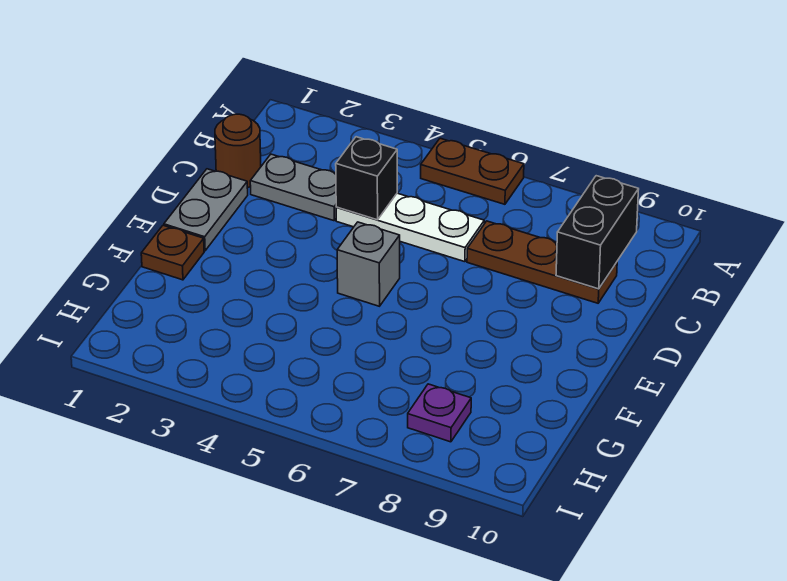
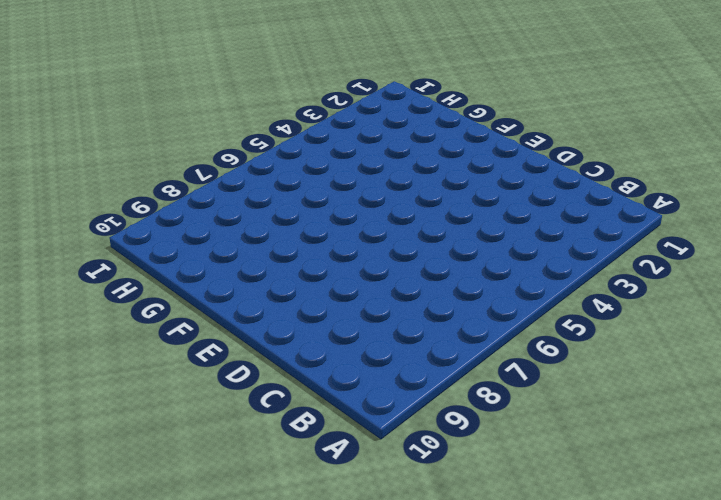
none -> brown plate A5:A6 level 1
none -> brown round brick C1 level 1

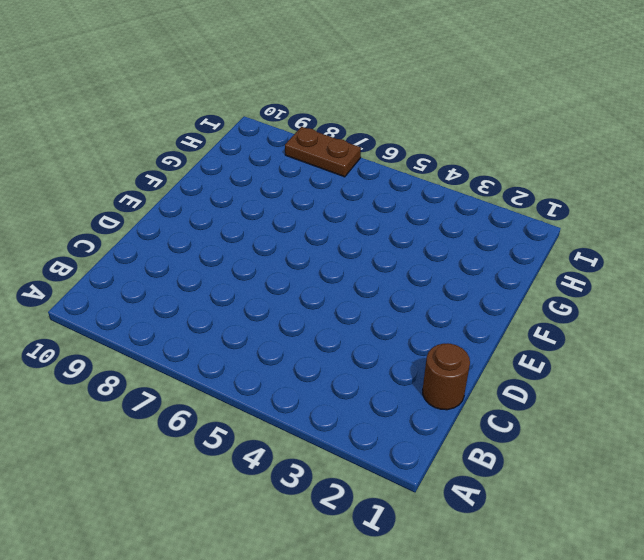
brown plate I7:I8 level 1 -> brown plate A5:A6 level 1
none -> grey plate C2:C3 level 1
none -> white plate C4:C6 level 1

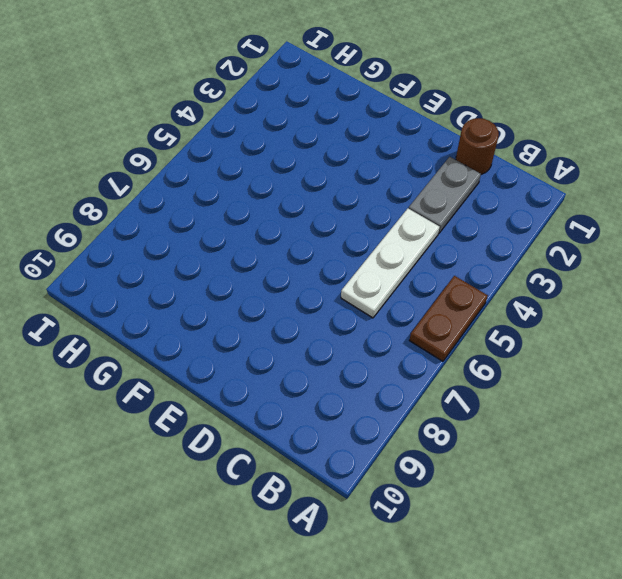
none -> brown plate C7:C9 level 1
none -> grey plate D1:E1 level 1

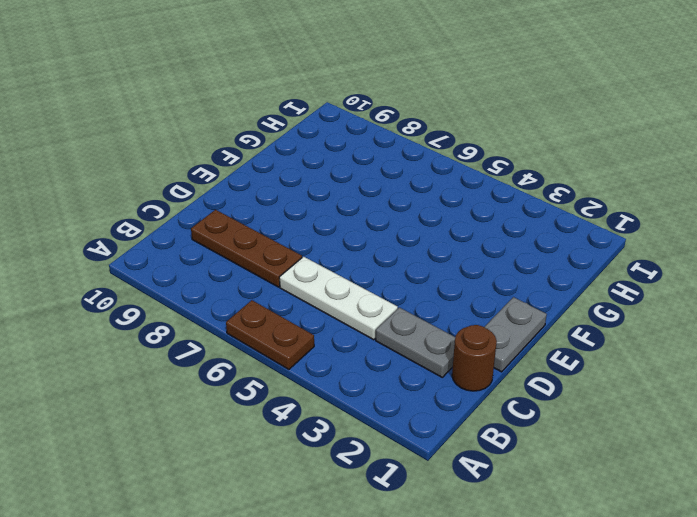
none -> grey brick E5 level 1
none -> brown plate F1 level 1

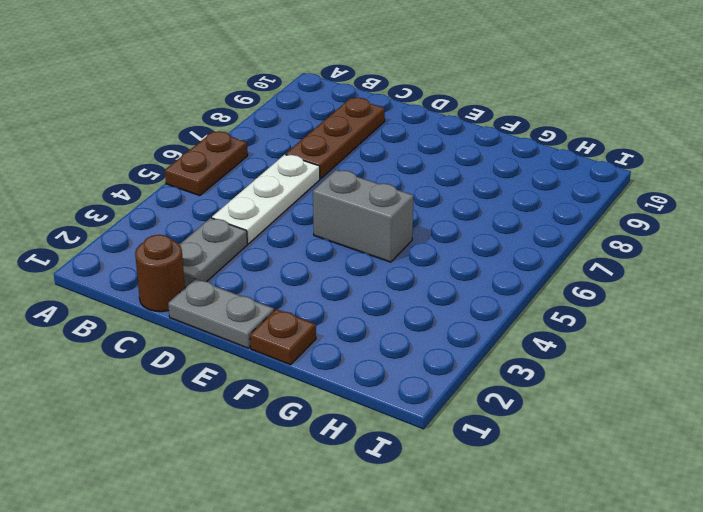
grey brick E5:F5 level 1 -> grey brick E5 level 1
none -> purple plate H8 level 1
none -> black brick B9:C9 level 2

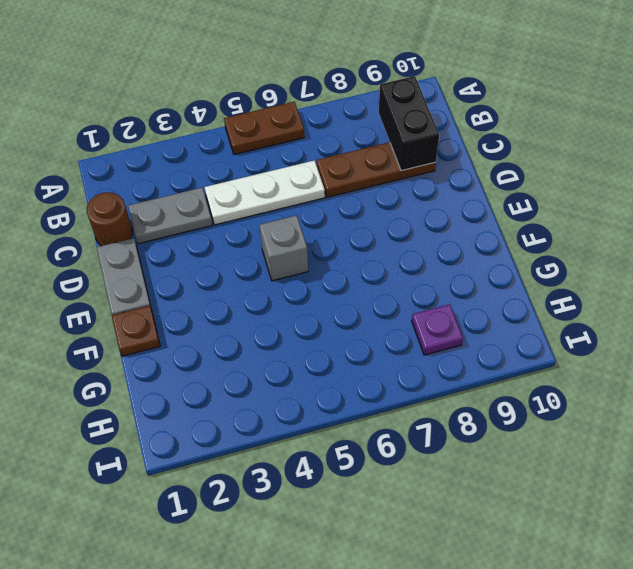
none -> black brick C4 level 2

